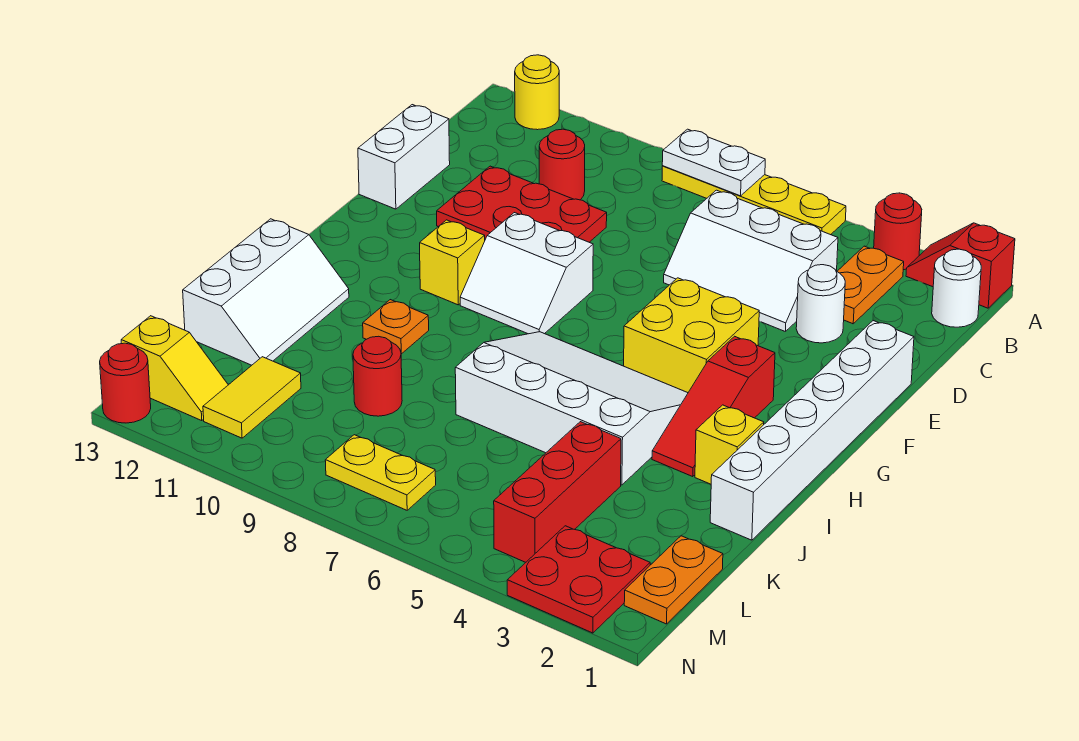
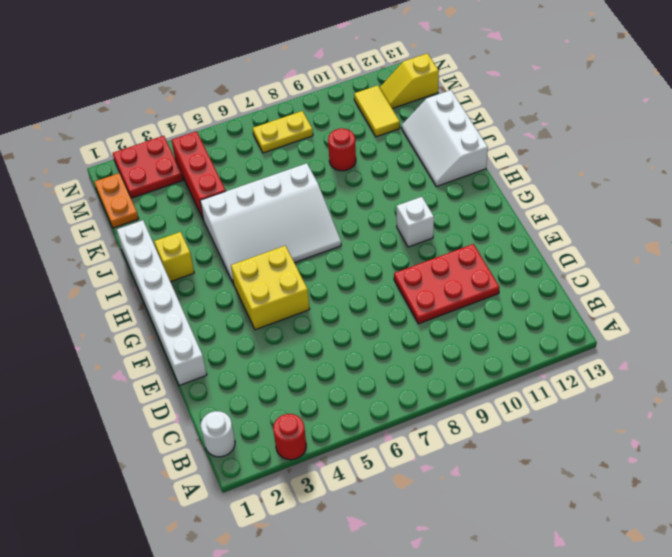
white brick G10 level 1 -> yellow brick G10 level 1
none -> red slope A1:A2 level 1 top 1
none -> yellow plate A5:A8 level 1
none -> yellow round brick A12 level 1

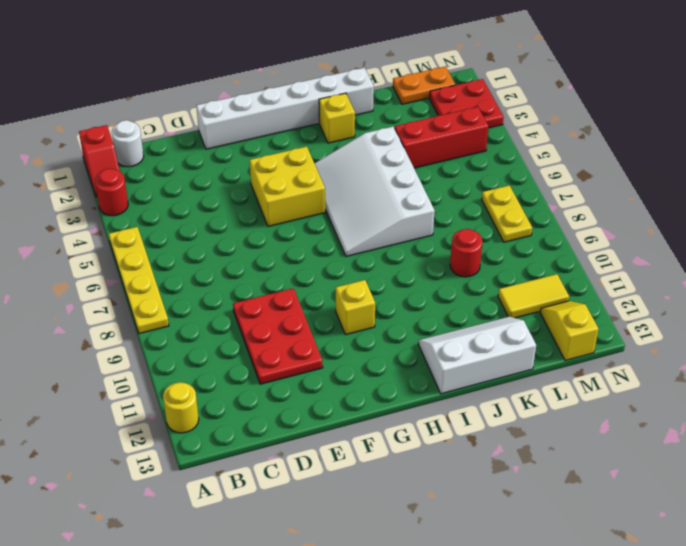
none -> orange plate B3:C3 level 1
none -> white slope C4:D6 level 1 top C
none -> red round brick C10 level 1

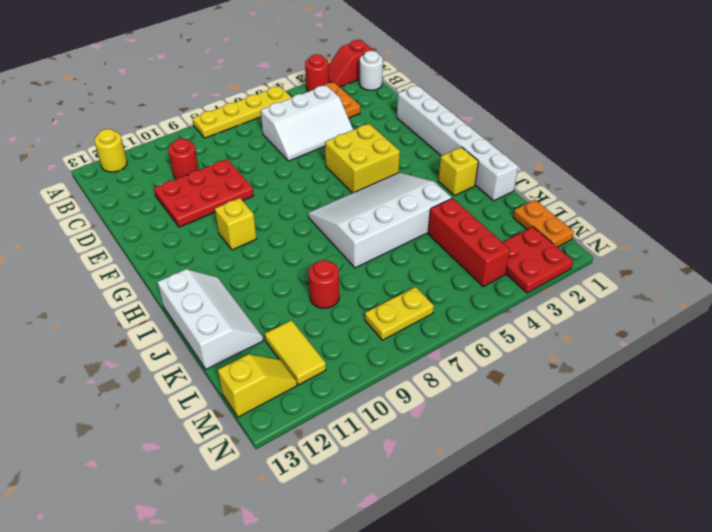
none -> white round brick D3 level 1
none -> white brick D13:E13 level 1
none -> white slope F8:G9 level 1 top F

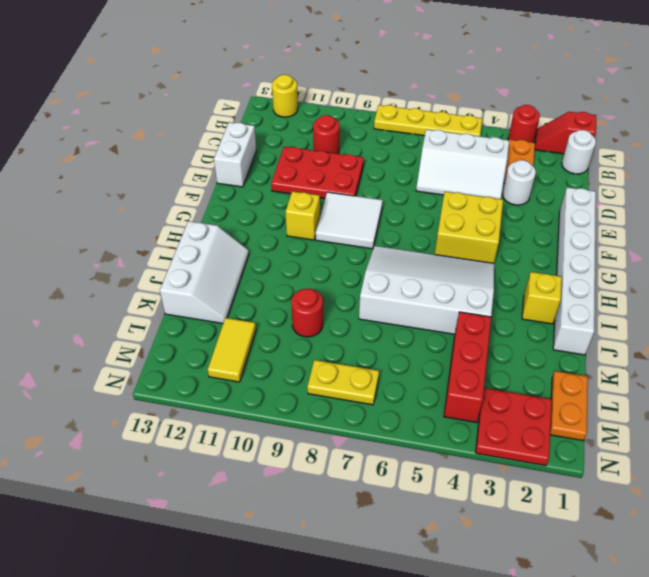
white tile F8:G9 level 1 -> white slope F8:G9 level 1 top F
none -> red slope G3:I3 level 1 top G
none -> orange plate I10 level 1
none -> yellow slope M12:M13 level 1 top 13

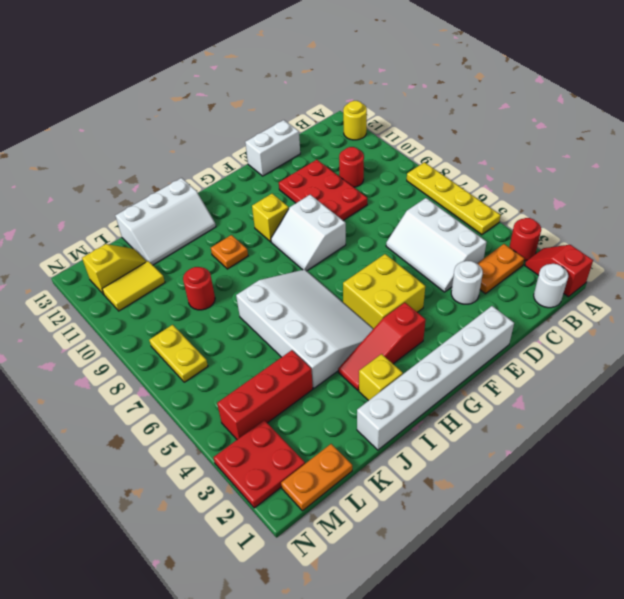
yellow slope L12:M12 level 1 top M -> yellow slope M12:M13 level 1 top 13
none -> red round brick N13 level 1
none -> white plate A7:A8 level 2

